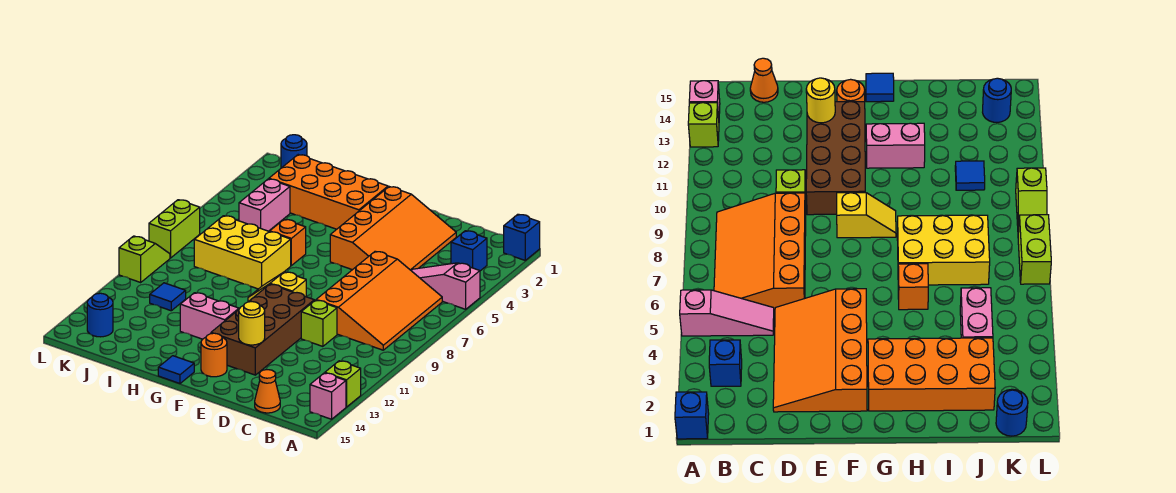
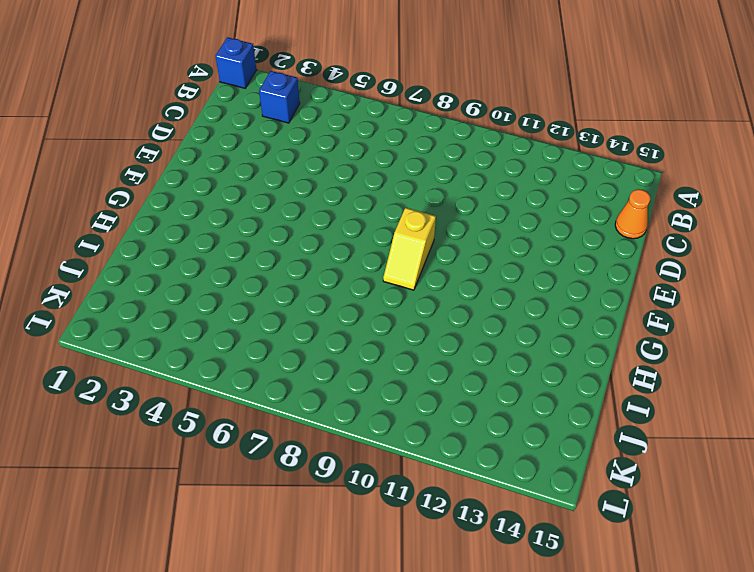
none -> pink slope A5:C5 level 1 top A
none -> lime brick A13 level 1
none -> pink brick A14 level 1

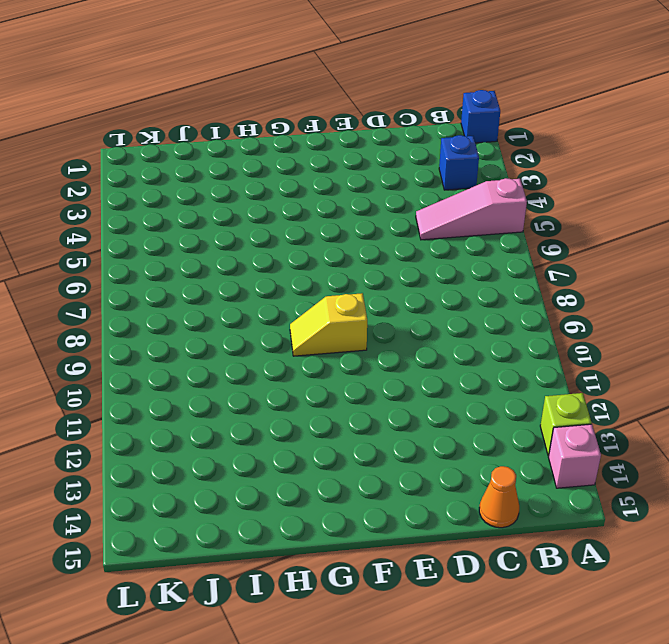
none -> orange slope B6:D9 level 1 top D
none -> orange slope D2:F5 level 1 top F
none -> lime brick D10 level 1

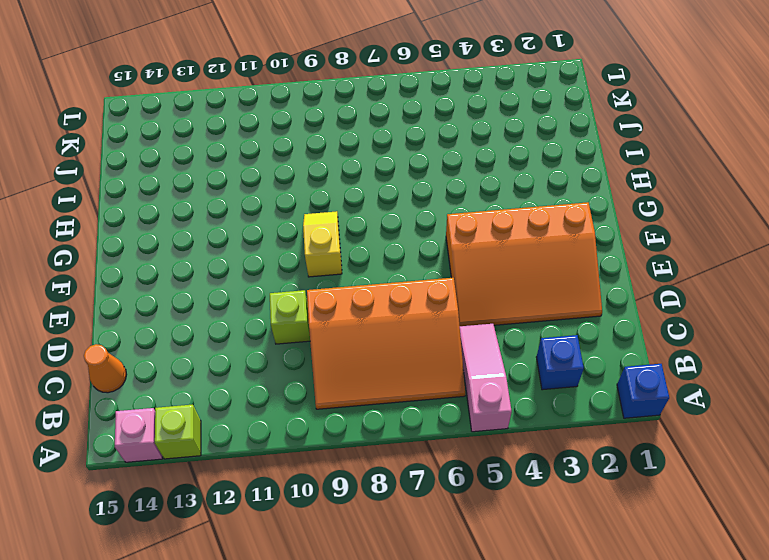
none -> brown brick E10:F13 level 1
none -> orange round brick F14 level 1
none -> orange brick G2:J3 level 1

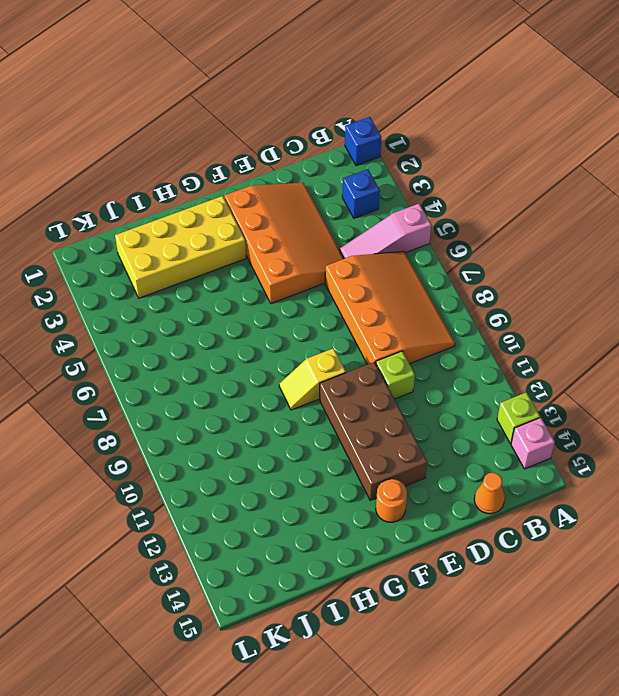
yellow brick G2:J3 level 1 -> orange brick G2:J3 level 1
none -> pink brick G12:H12 level 1
none -> blue tile G15 level 1
none -> orange brick H6 level 1

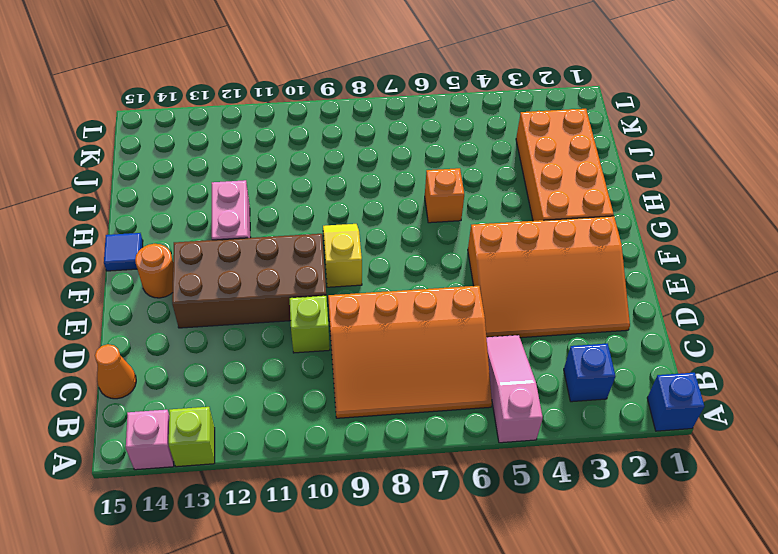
none -> yellow brick H7:J8 level 1
none -> pink brick J4:J5 level 1
none -> blue tile J11 level 1

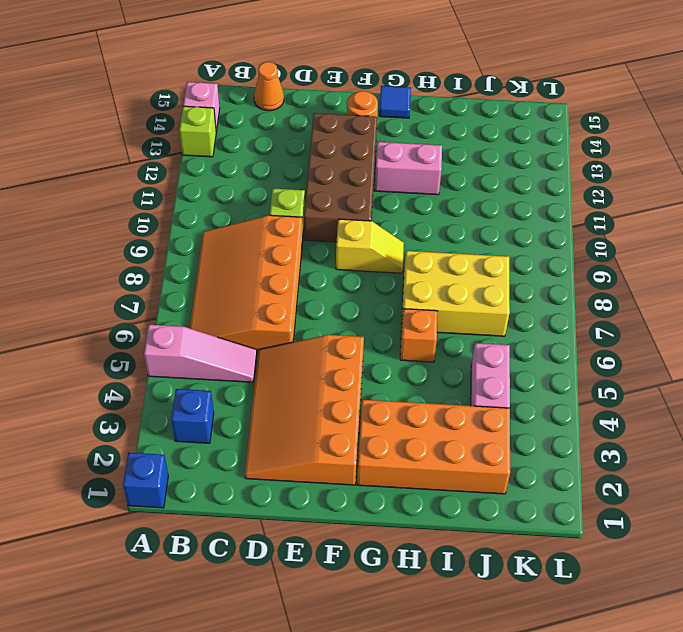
none -> blue tile J11 level 1
none -> blue round brick K1 level 1
none -> blue round brick K14 level 1

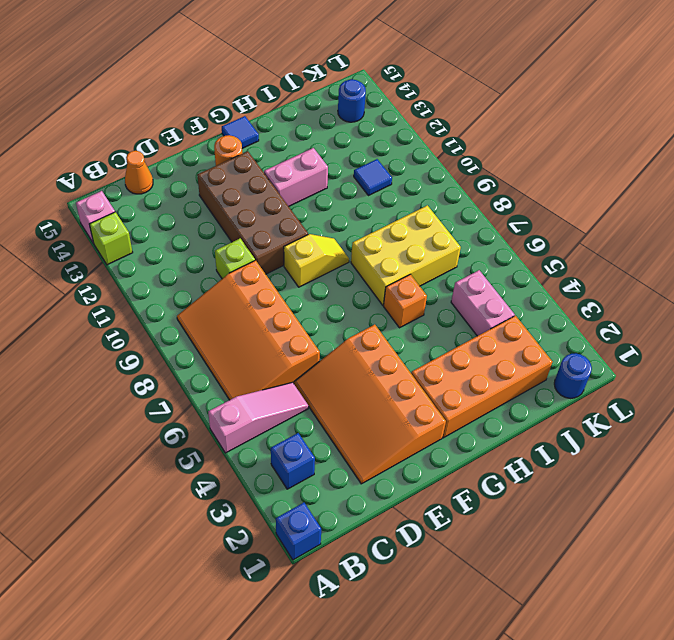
none -> lime brick L7:L8 level 1
none -> lime slope L9:L10 level 1 top 10
none -> yellow round brick E13 level 2

